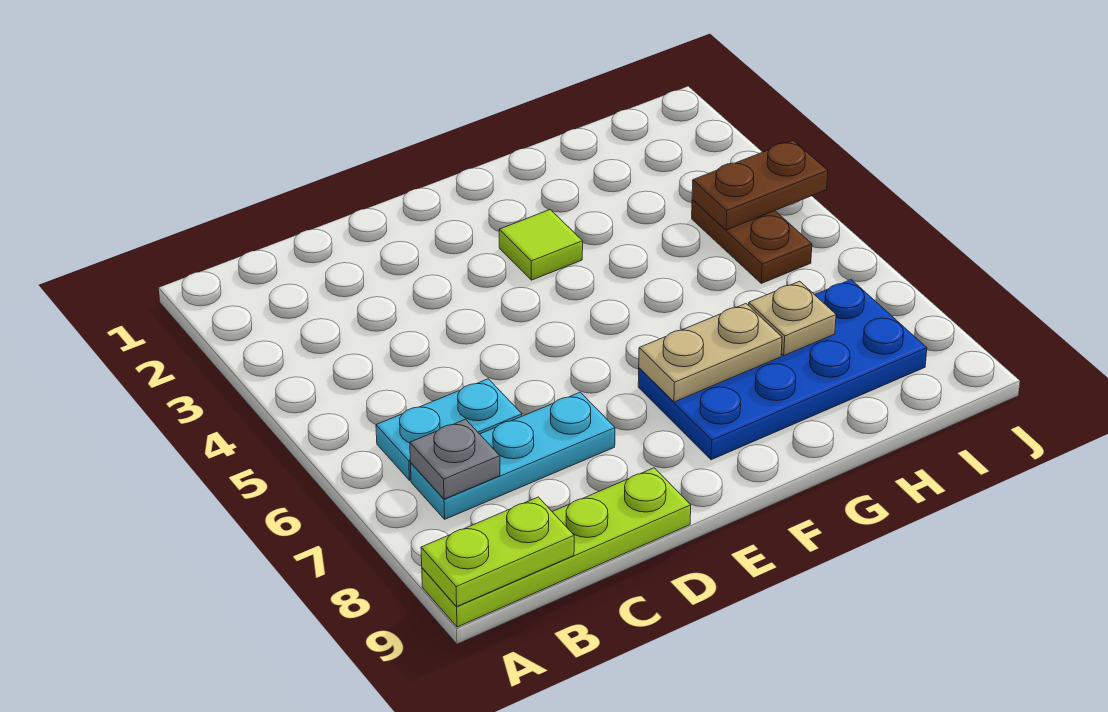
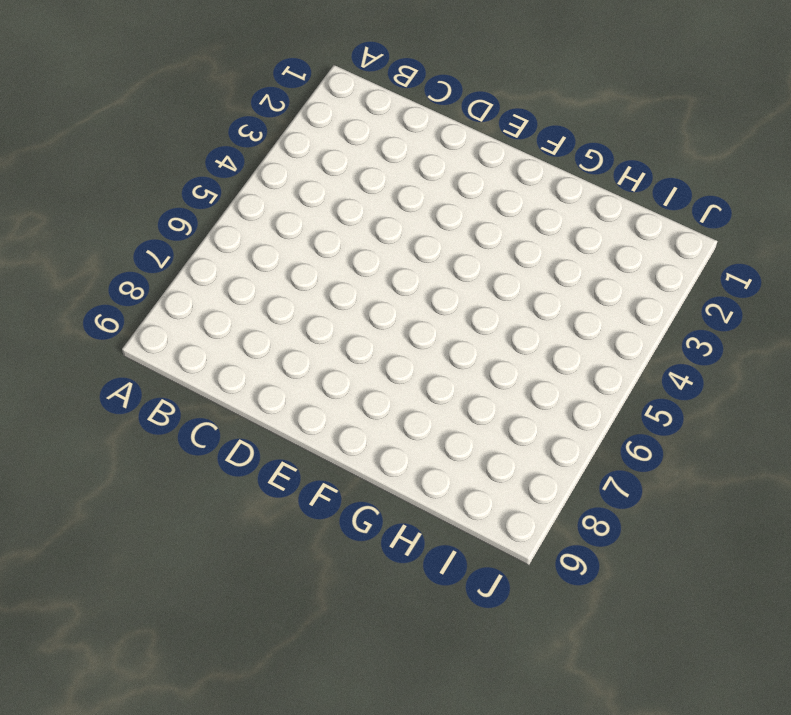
none -> lime plate A9:D9 level 1
none -> cyan plate B6:C6 level 1

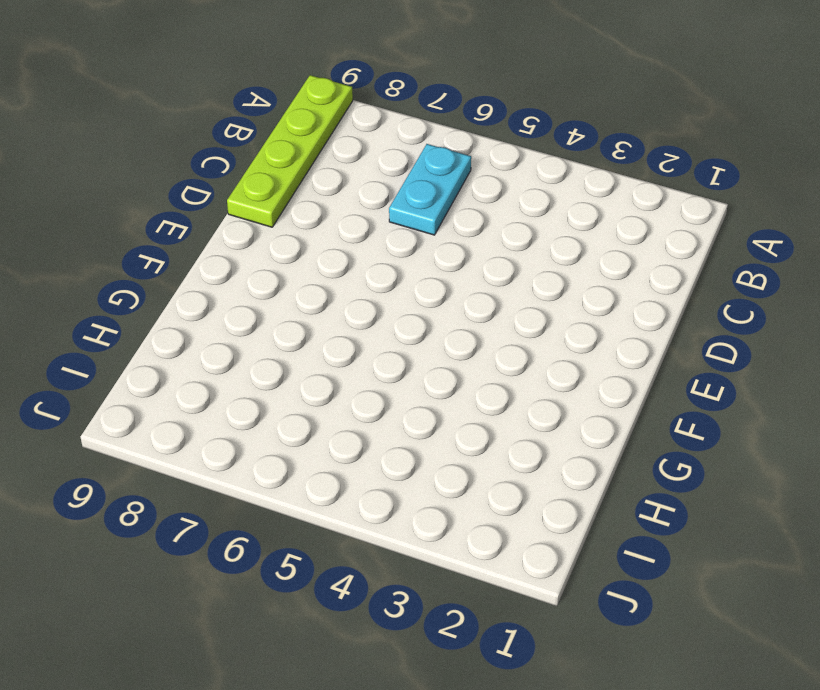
none -> cyan plate B7:D7 level 1
none -> lime tile F3 level 1

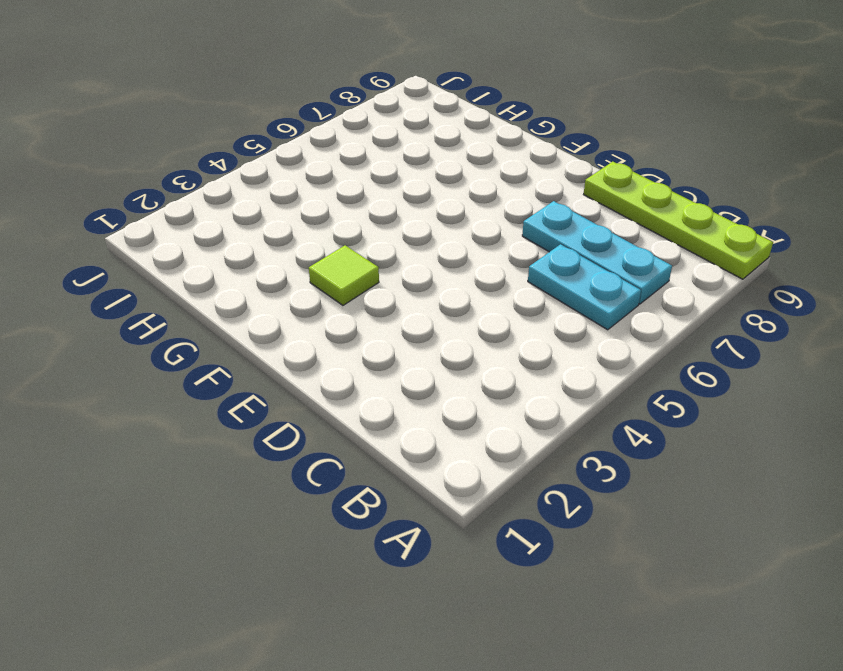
none -> blue plate F7:I8 level 1
none -> brown plate I4:I5 level 1

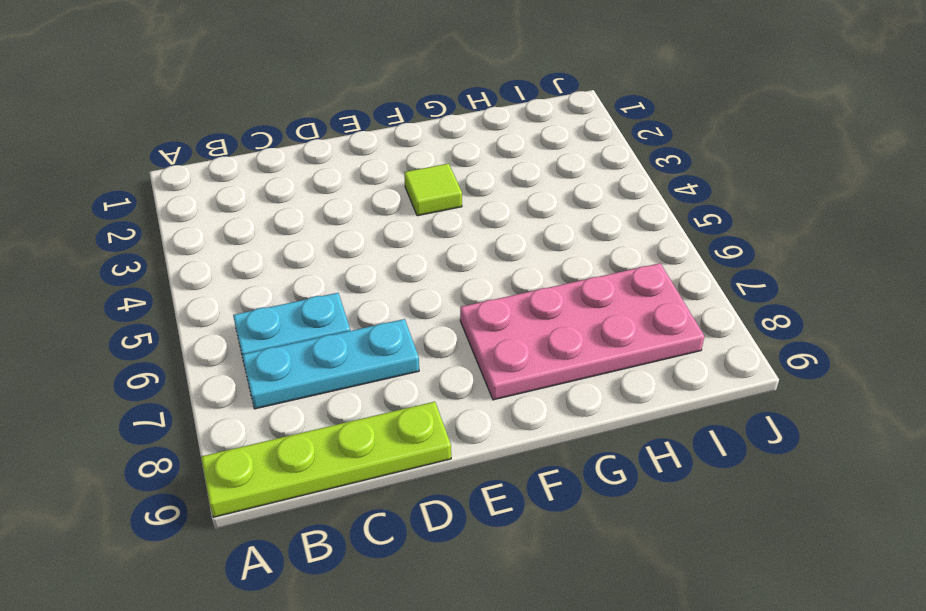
pink plate F7:I8 level 1 -> blue plate F7:I8 level 1
none -> brown plate I4:I5 level 1
none -> lime plate A9:B9 level 2

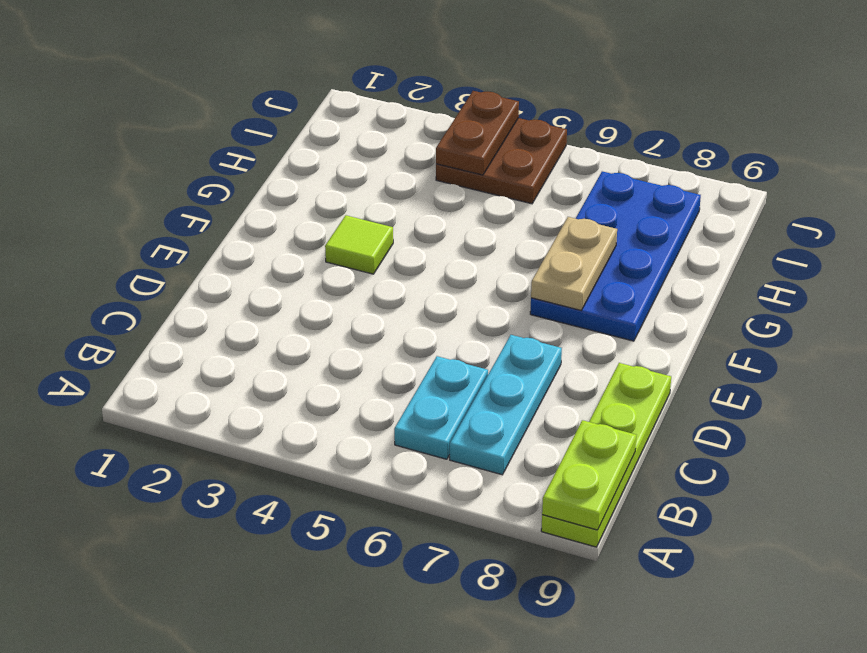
brown plate I4:J5 level 1 -> brown plate I4:I5 level 1
none -> grey plate B7 level 2
none -> tan plate H7 level 2

